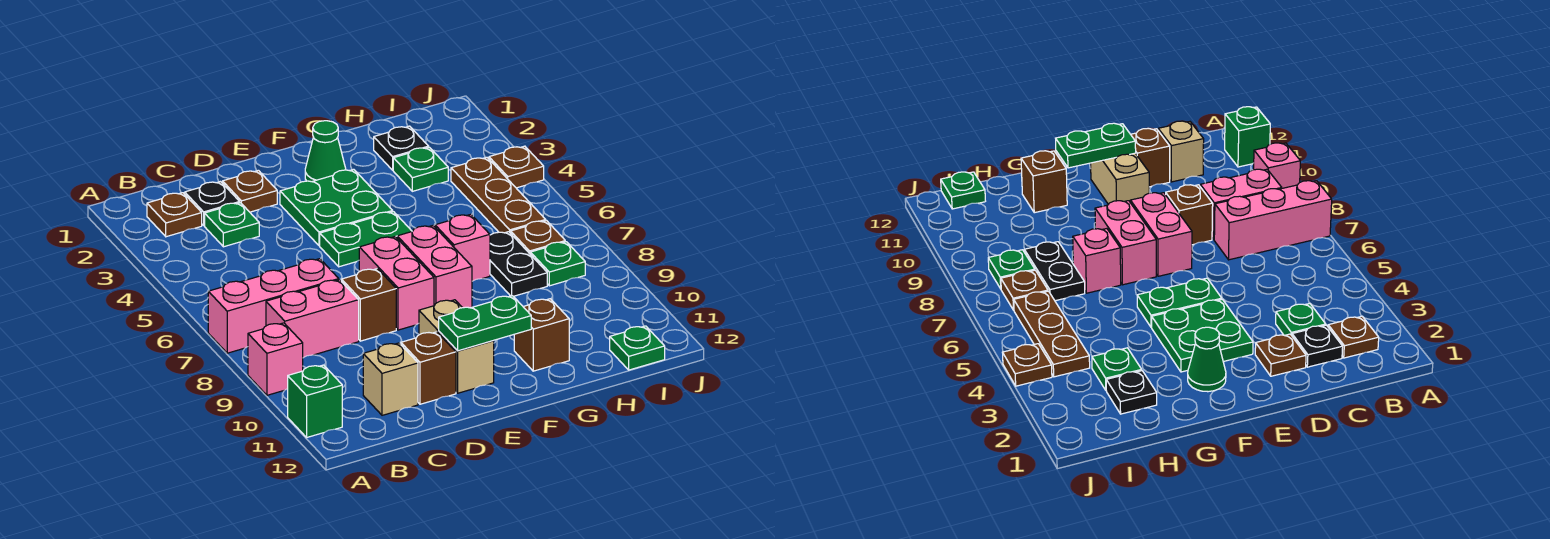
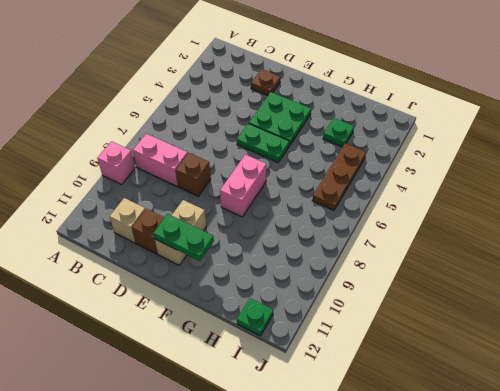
none -> pink brick A7:C7 level 1
none -> green brick A11 level 1
none -> brown plate B2 level 1

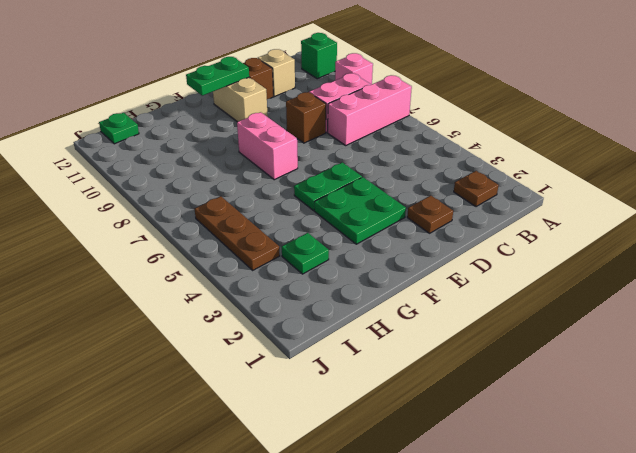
none -> black plate C2 level 1
none -> green plate C3 level 1
none -> pink brick E7:E8 level 1

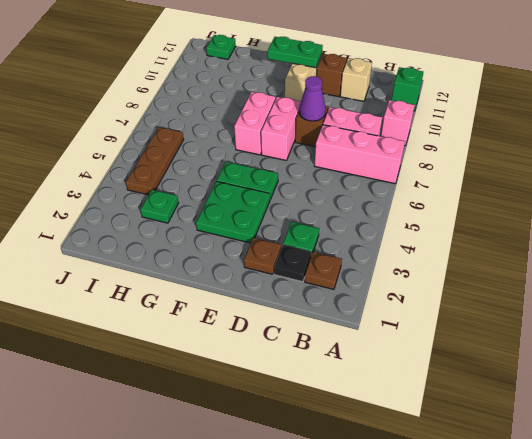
purple cone D8 level 2 -> none
none -> green cone F2 level 1
none -> pink brick G7 level 1
none -> brown brick G11 level 1

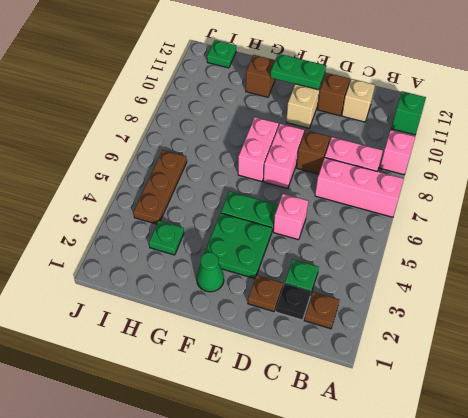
pink brick D5 level 1 -> pink brick G7 level 1
none -> black plate H2 level 1
none -> black plate H7:H8 level 1
none -> brown plate I7 level 1

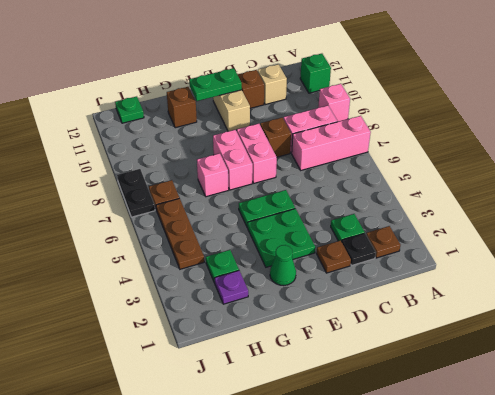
purple plate H2 level 1 -> black plate H2 level 1
black plate J7:J8 level 1 -> black plate H7:H8 level 1
none -> green plate I8 level 1
none -> brown plate J4 level 1

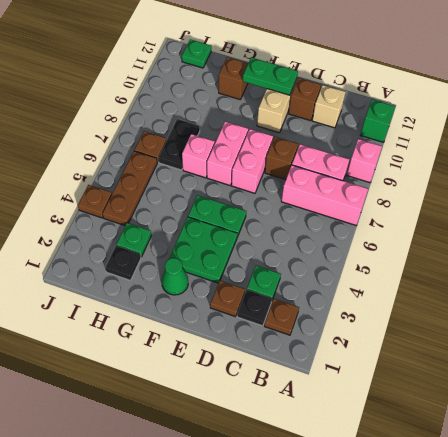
none -> green plate I8 level 1

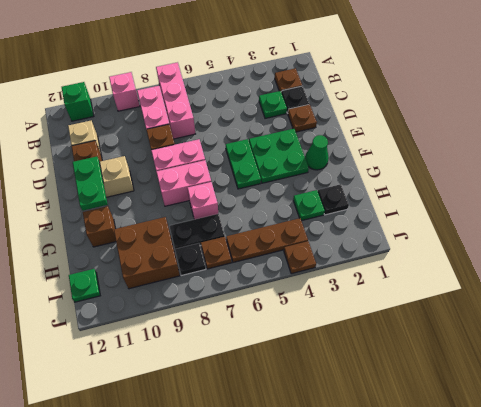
brown brick H9:I10 level 1 -> none
black plate I8 level 1 -> green plate I8 level 1

